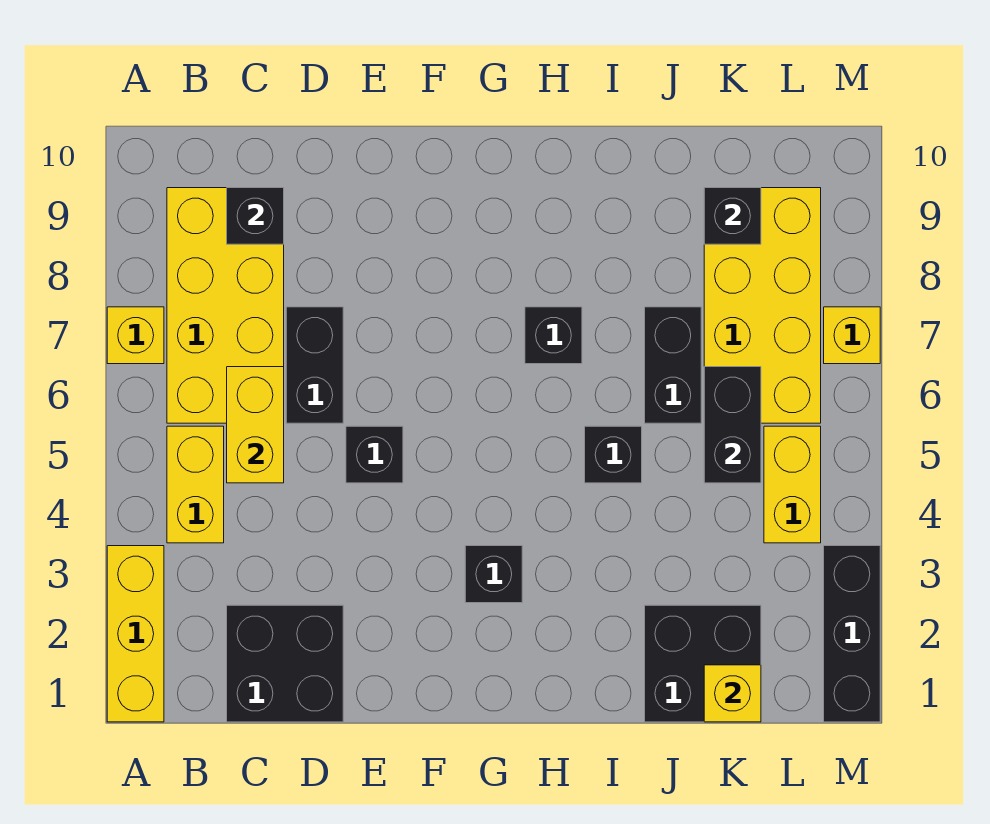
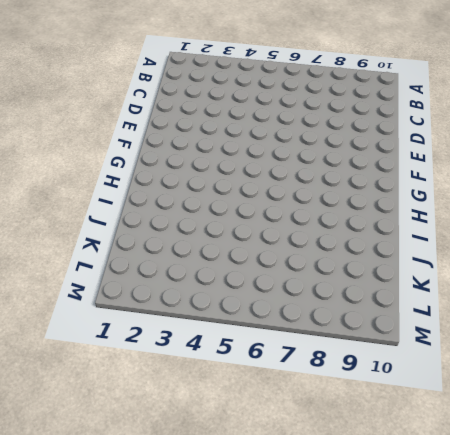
none -> yellow brick A1:A3 level 1
none -> yellow brick A7 level 1
none -> yellow brick B4:B5 level 1

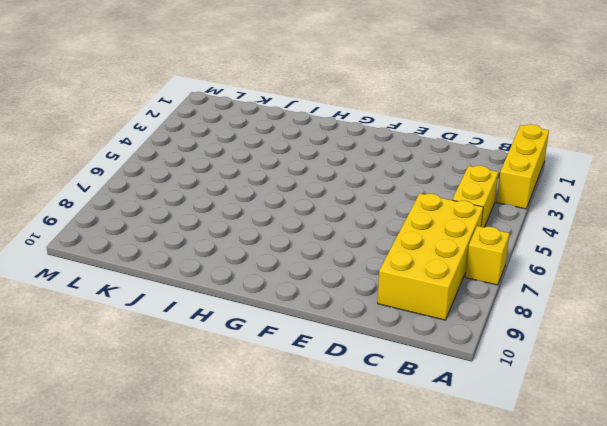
none -> black brick C1:D2 level 1
none -> black brick D6:D7 level 1
none -> black brick E5 level 1

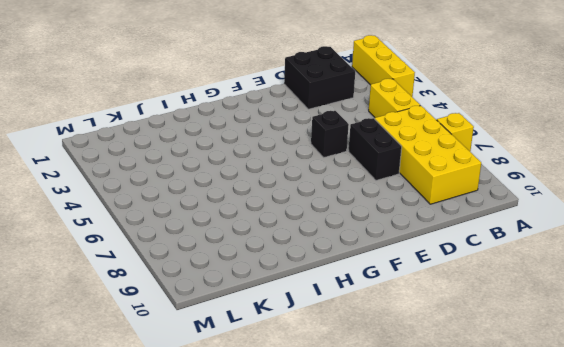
none -> black brick G3 level 1
none -> black brick H7 level 1
none -> black brick I5 level 1

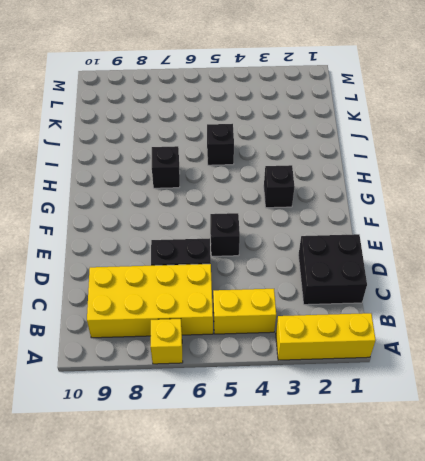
none -> black brick J1:K2 level 1
none -> black brick J6:J7 level 1
none -> yellow brick K6:L9 level 1

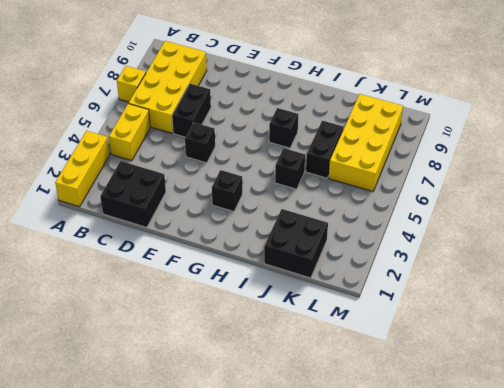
none -> yellow brick L4:L5 level 1
none -> black brick M1:M3 level 1
none -> yellow brick M7 level 1

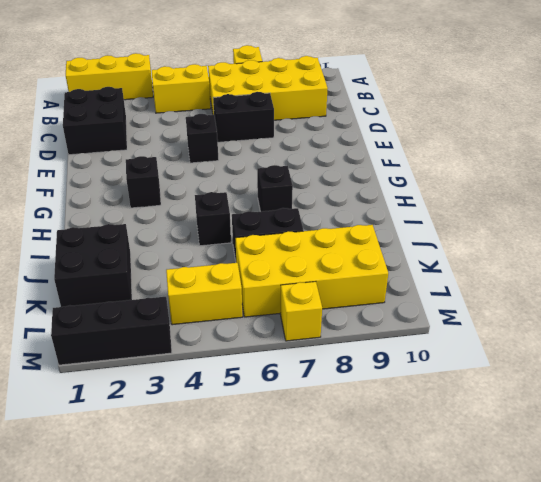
none -> yellow brick C5:C6 level 2
none -> black brick C9 level 2
none -> yellow brick K1 level 2

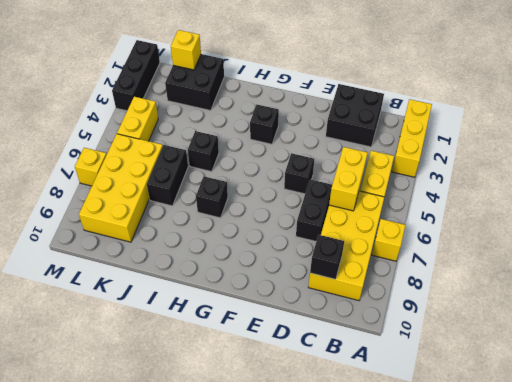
none -> black brick K5:K6 level 2
none -> black brick K9 level 2

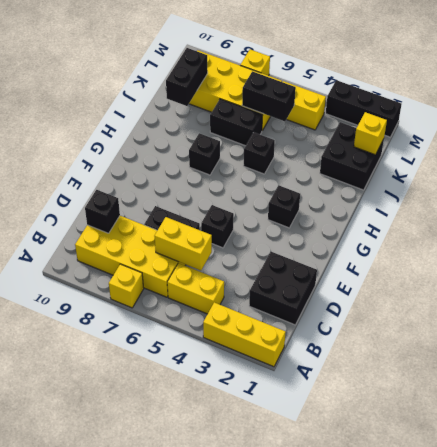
black brick J9:K9 level 2 -> black brick K9 level 2

